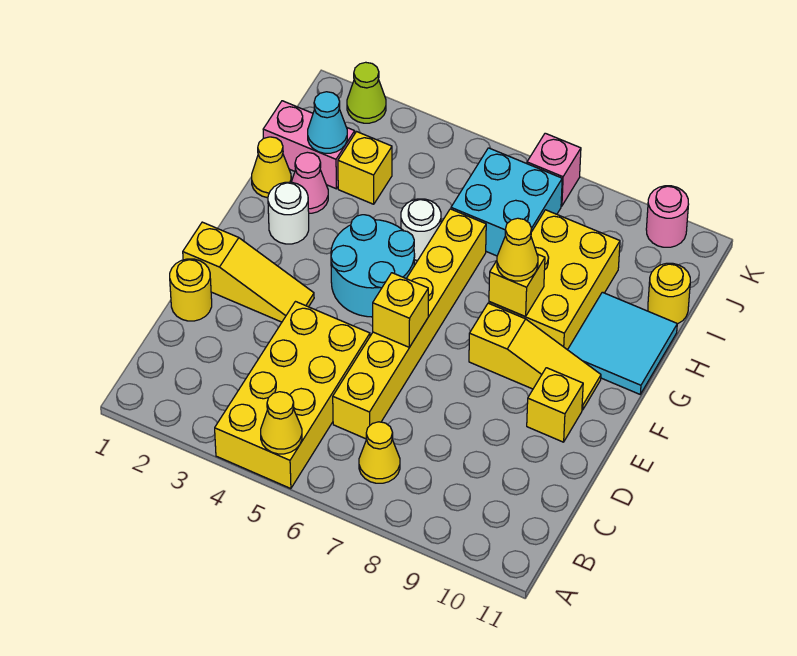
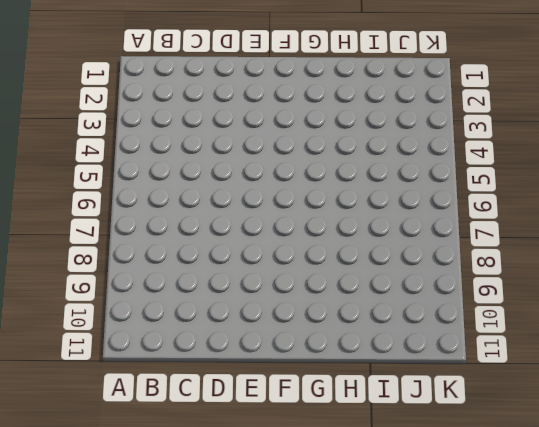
none -> yellow brick A4:D5 level 1
none -> yellow cone B7 level 1
none -> yellow brick C6:H6 level 1

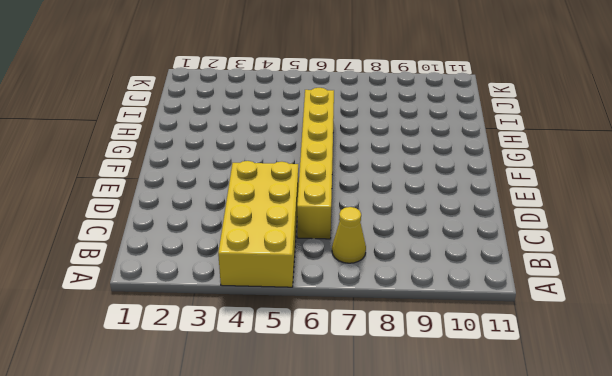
none -> yellow round brick D1 level 1
none -> yellow slope E1:E3 level 1 top 1
none -> yellow brick E10 level 1

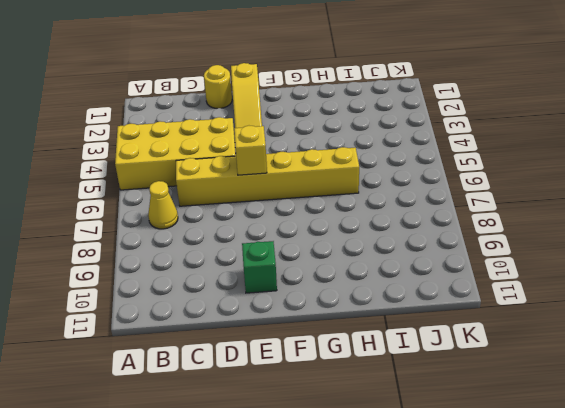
green brick E10 level 1 -> yellow brick E10 level 1
none -> cyan round brick F4:G5 level 1
none -> yellow slope F8:F10 level 1 top 8
none -> white round brick G2 level 1

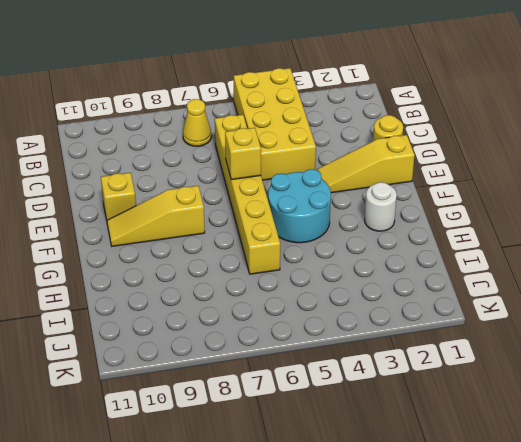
none -> yellow brick G8:I9 level 1
none -> cyan tile G10:H11 level 1
none -> yellow cone H1 level 1

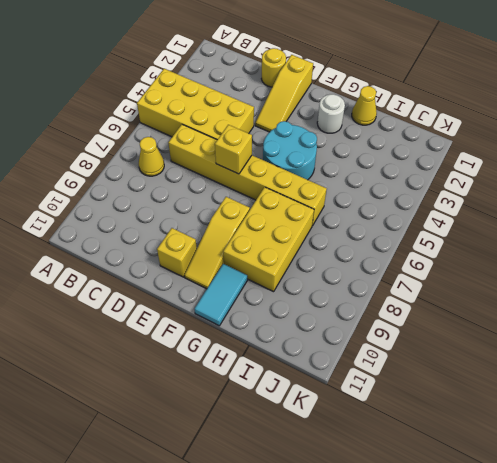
yellow brick G7:H9 level 1 -> yellow brick G8:I9 level 1
cyan tile G10:G11 level 1 -> cyan tile G10:H11 level 1
none -> pink cone H2 level 1
none -> white round brick H5 level 1
none -> pink brick I1:I2 level 1

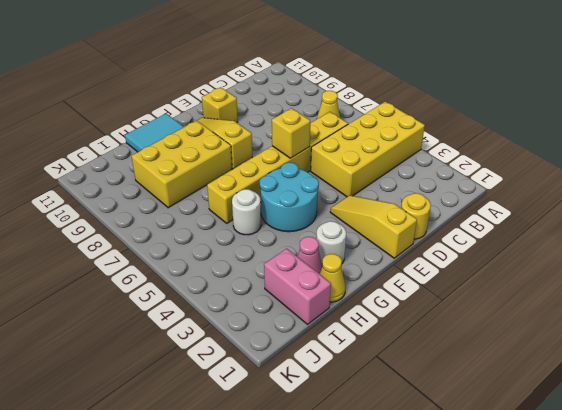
none -> yellow brick I3 level 1
none -> cyan brick I6:J7 level 1
none -> yellow round brick I11 level 1

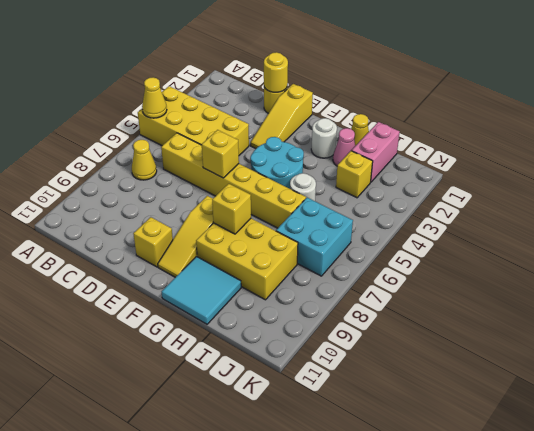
yellow round brick D1 level 2 -> yellow round brick I11 level 1
none -> lime cone K2 level 1
none -> pink brick K7 level 1
none -> pink round brick K10 level 1

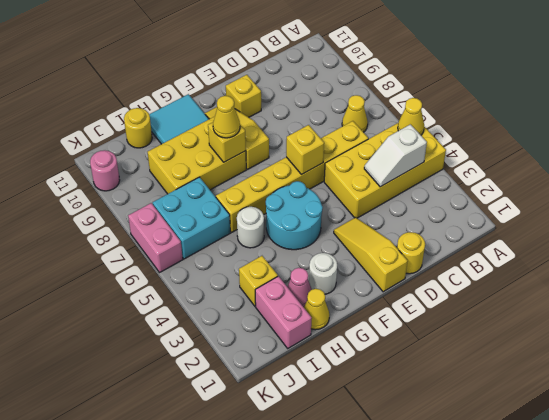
white slope B4:C4 level 2 top B -> none
pink brick K6:K7 level 1 -> pink brick K7 level 1
none -> lime cone K2 level 1
none -> cyan cone I2 level 2

